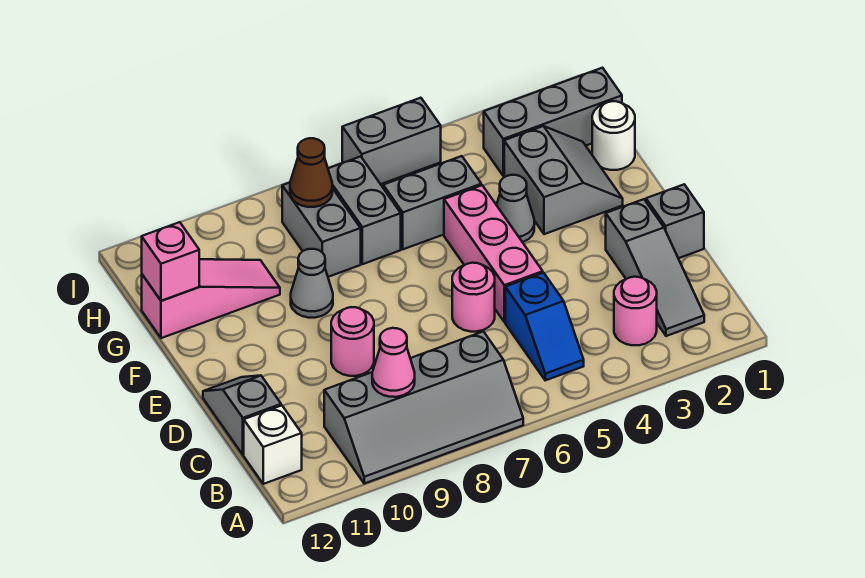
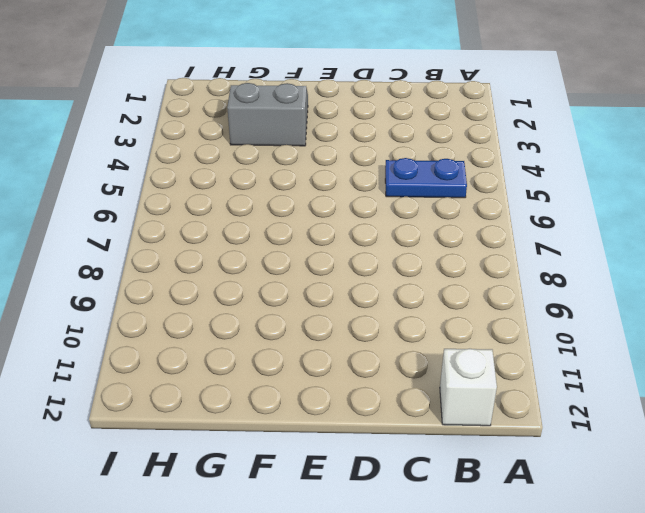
blue plate B5:C5 level 1 -> blue slope B5:C5 level 1 top C
none -> grey slope A7:B10 level 1 top B
none -> grey slope B2:D2 level 1 top D
none -> pink round brick B3 level 1

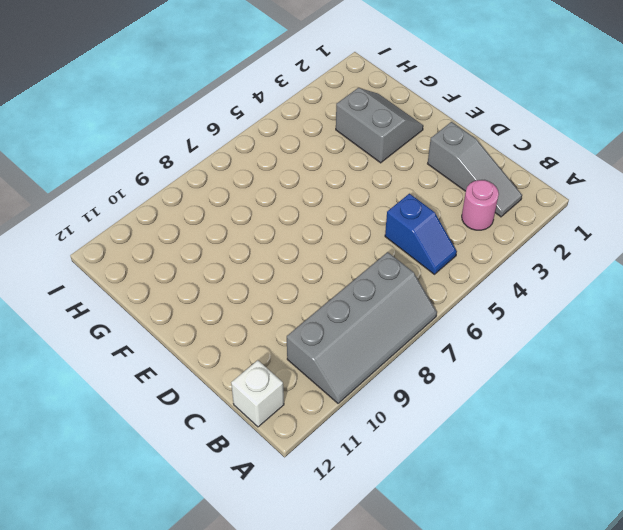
none -> grey slope C12:D12 level 1 top C
none -> grey brick D1 level 1
none -> pink brick D5:F5 level 1

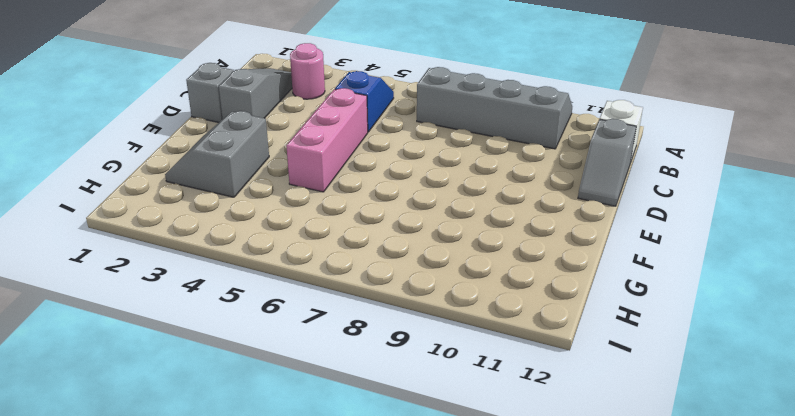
none -> pink round brick D6 level 1
none -> pink round brick D9 level 1
none -> grey cone F4 level 1

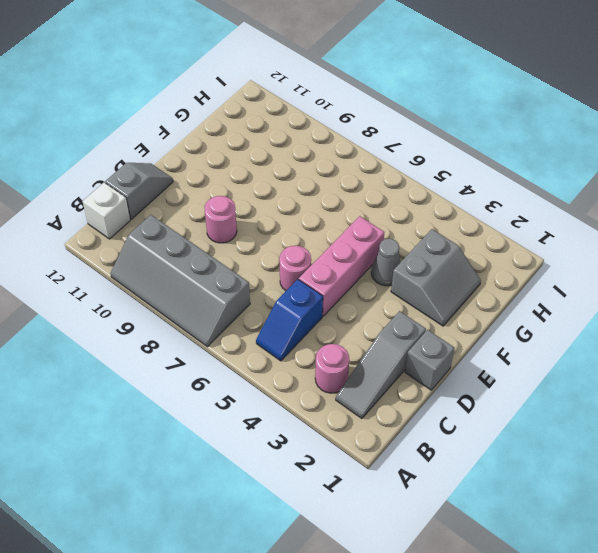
none -> grey cone F9 level 1
none -> white round brick G1 level 1
none -> grey brick G5:G6 level 1

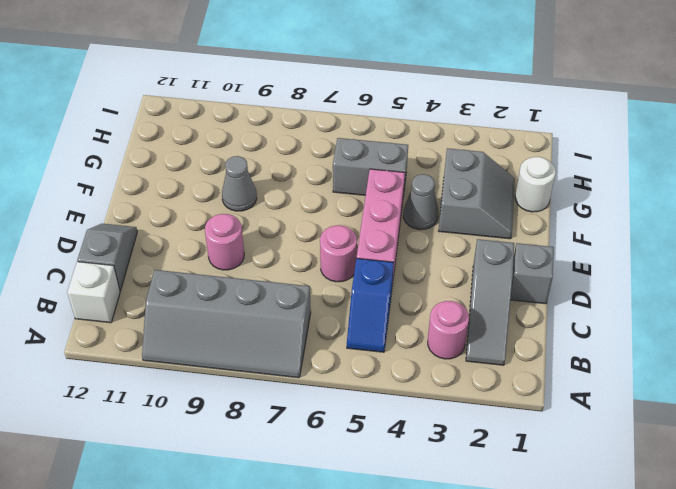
none -> grey brick G7:H7 level 1
none -> grey brick G8:H8 level 1
none -> pink slope G10:G12 level 1 top 12

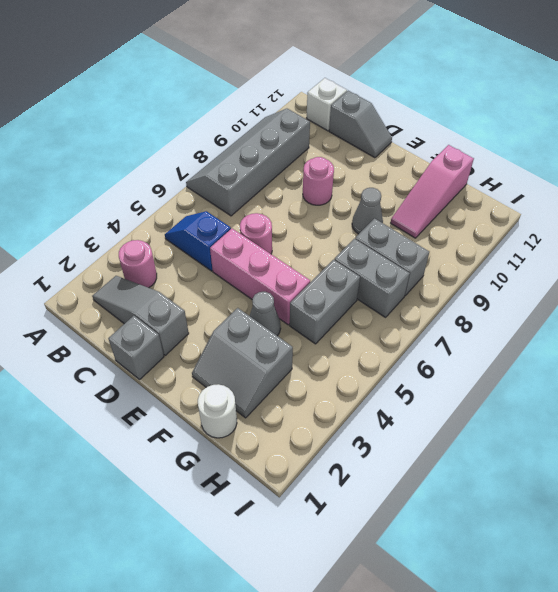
none -> grey brick H1:H3 level 1
none -> grey brick I5:I6 level 1
none -> pink cone B9 level 2

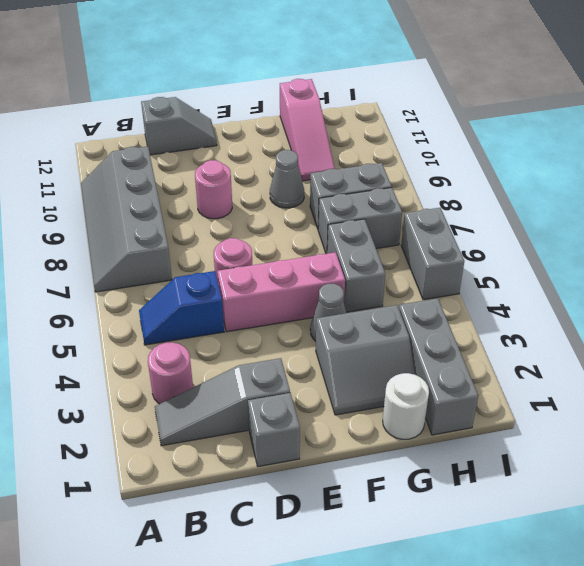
none -> white brick B12 level 1
none -> pink cone B9 level 2
none -> pink brick G12 level 2

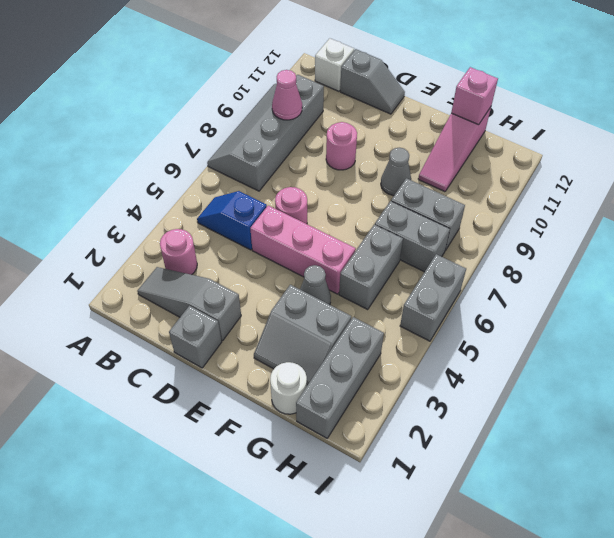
none -> brown cone H8 level 2

